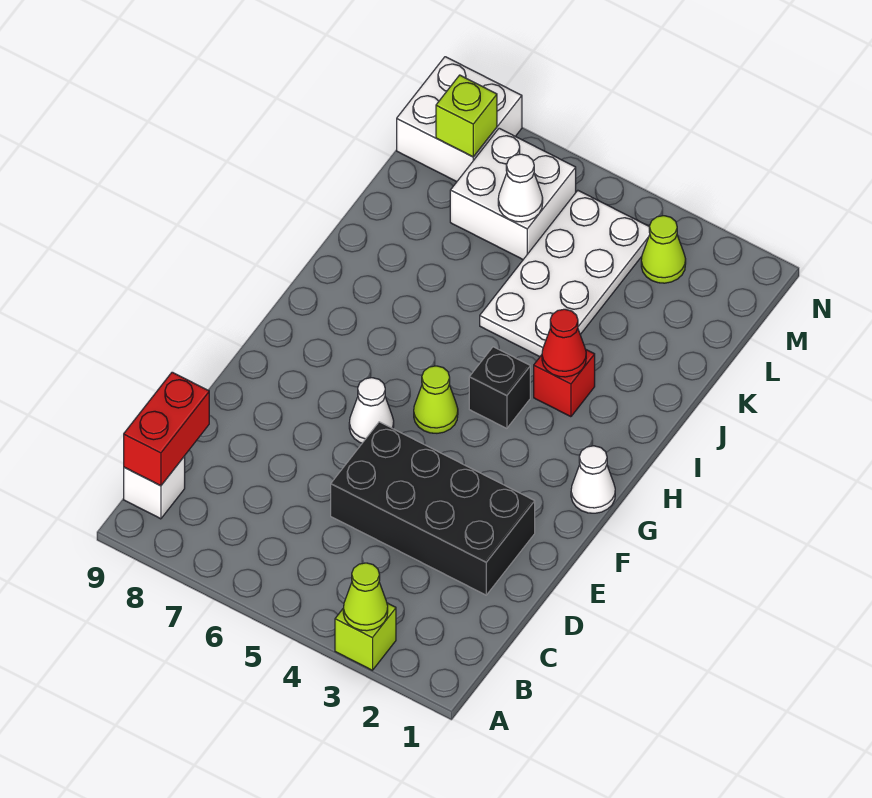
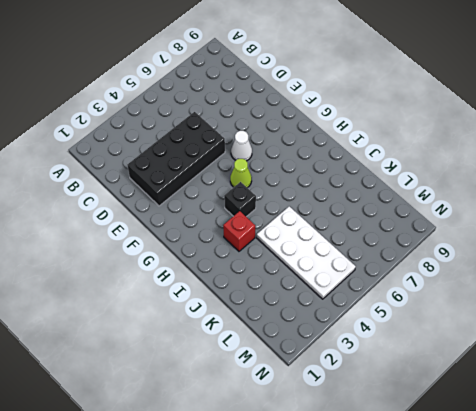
none -> lime brick A3 level 1
none -> white brick B9 level 1
none -> white cone G1 level 1

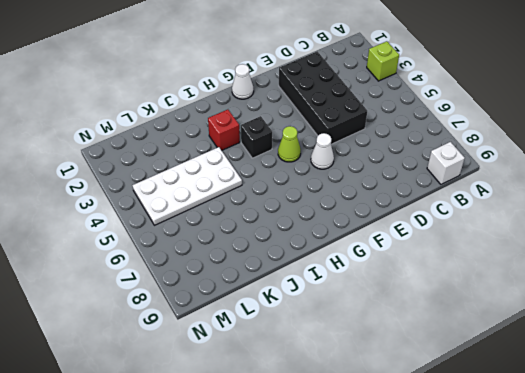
none -> white brick L6:M7 level 1
none -> lime cone M3 level 1
none -> white brick M8:N9 level 1

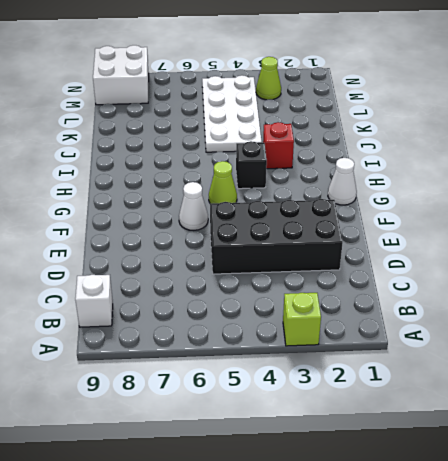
none -> white brick L6:M7 level 1
none -> lime cone A3 level 2
none -> red brick B9:C9 level 2

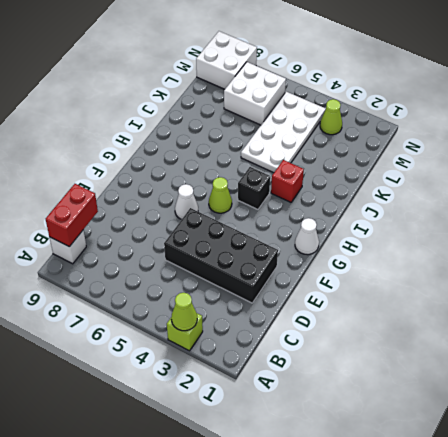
none -> red cone I3 level 2
none -> white cone L6 level 2
none -> lime brick M8 level 2

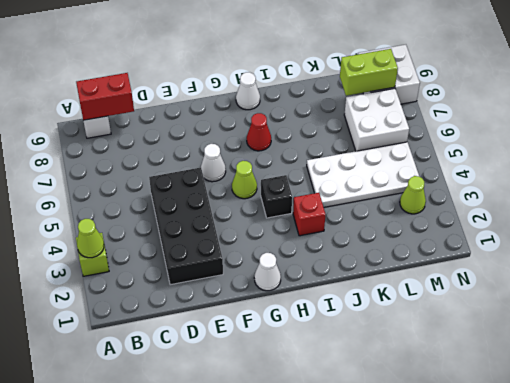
red cone H7 level 1 -> red cone I3 level 2
white cone H9 level 1 -> white cone L6 level 2
lime brick L8:M8 level 2 -> lime brick M8 level 2

